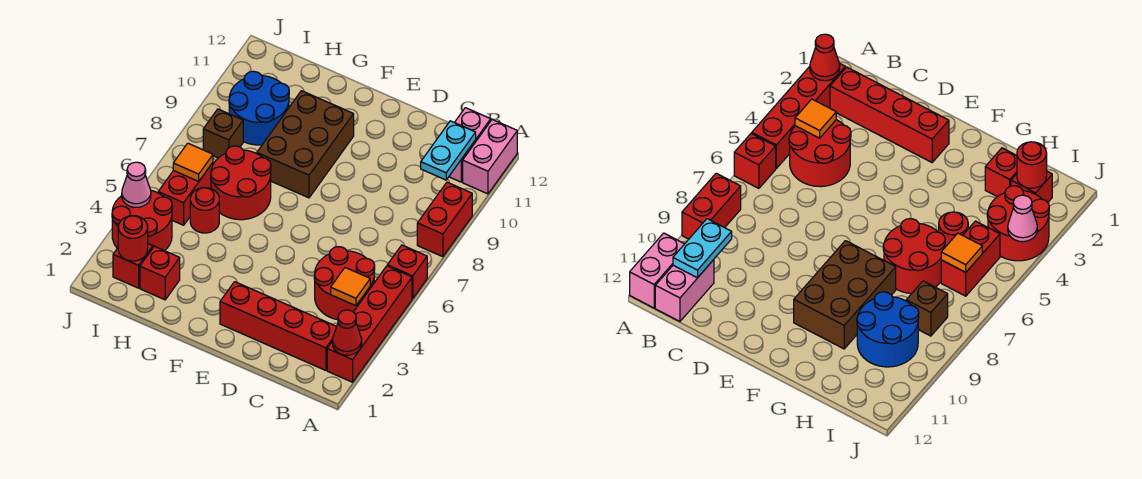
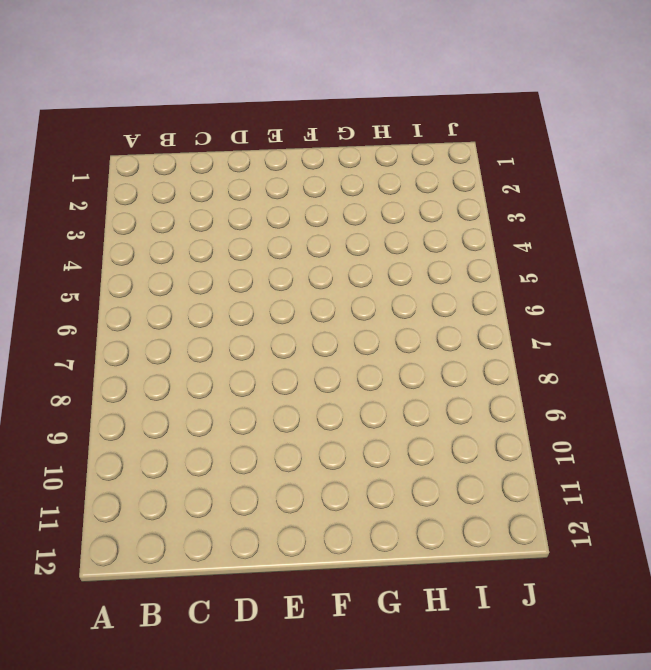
none -> red brick A2:A5 level 1
none -> red brick A6 level 1
none -> red brick A8:A9 level 1

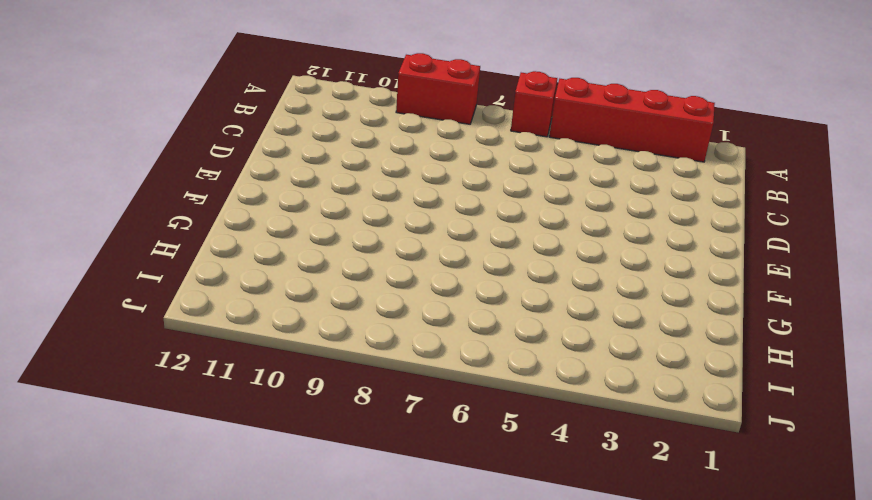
none -> pink brick A11:A12 level 1
none -> red brick B2:E2 level 1
none -> red round brick B4:C5 level 1

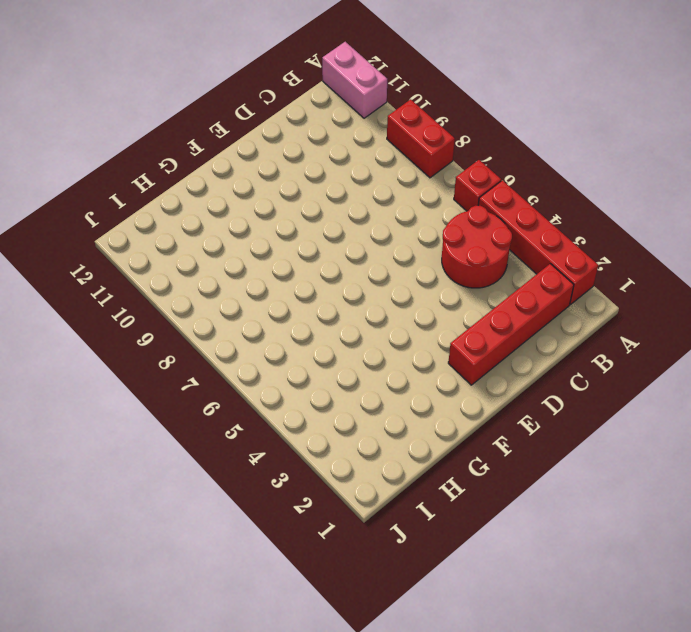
none -> pink brick B11:B12 level 1
none -> brown brick F8:G10 level 1
none -> red round brick G6:H7 level 1

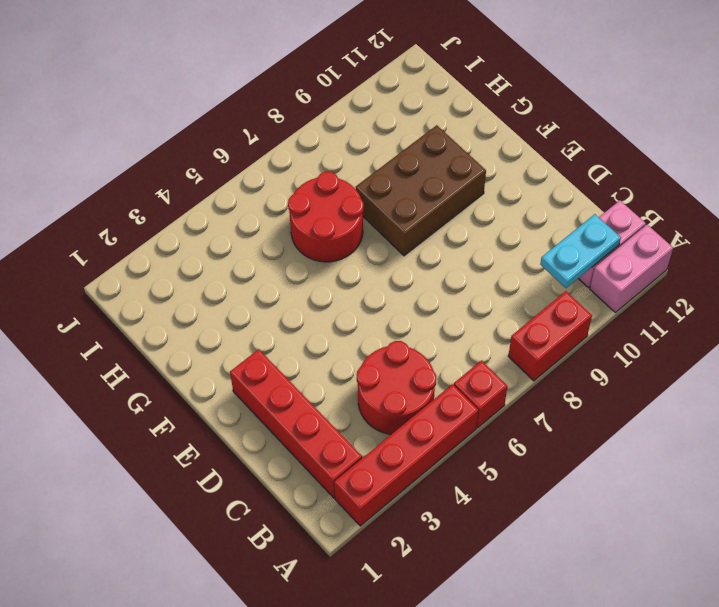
none -> red brick H2 level 1
none -> red round brick H5 level 1
none -> blue round brick H9:I10 level 1

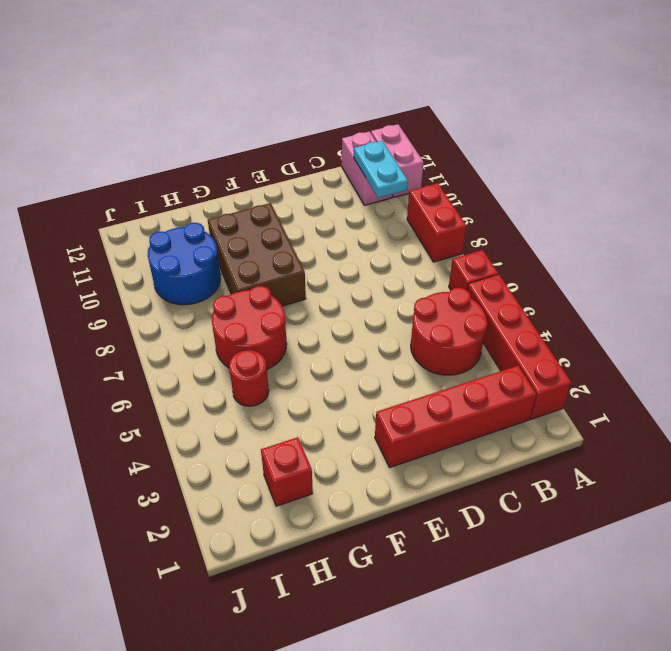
none -> red brick I2 level 1
none -> red round brick I3:J4 level 1
none -> red brick I5:I6 level 1

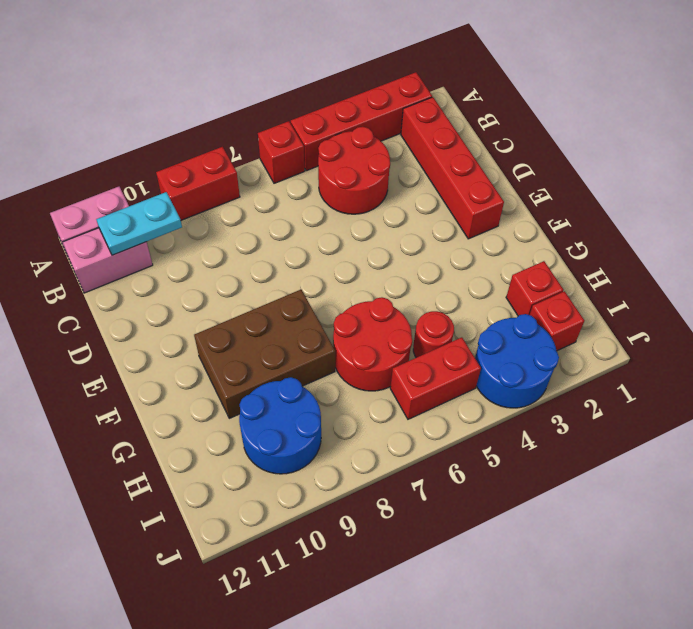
blue round brick I3:J4 level 1 -> red round brick I3:J4 level 1
none -> brown brick I8 level 1
none -> red cone A2 level 2
none -> orange tile B4 level 2

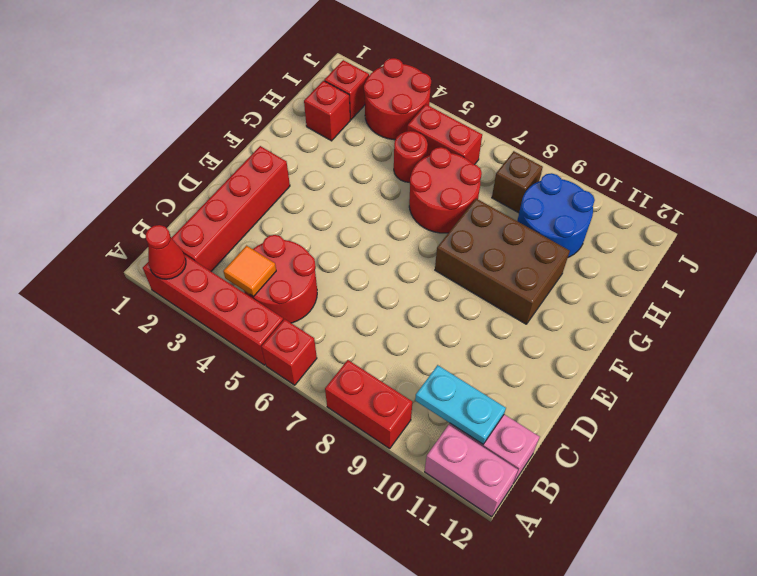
none -> red round brick I2 level 2
none -> orange tile I6 level 2
none -> pink cone J4 level 2

